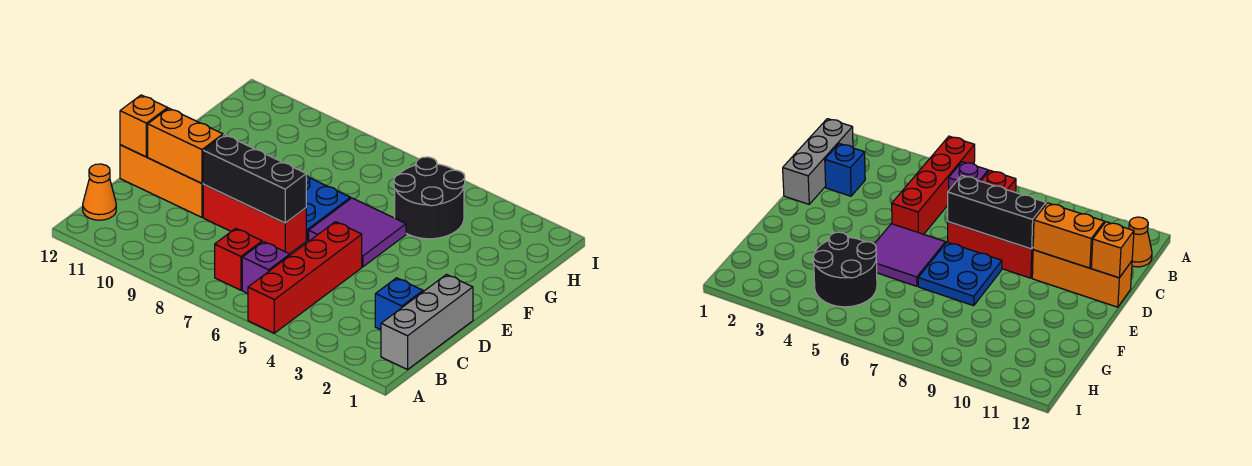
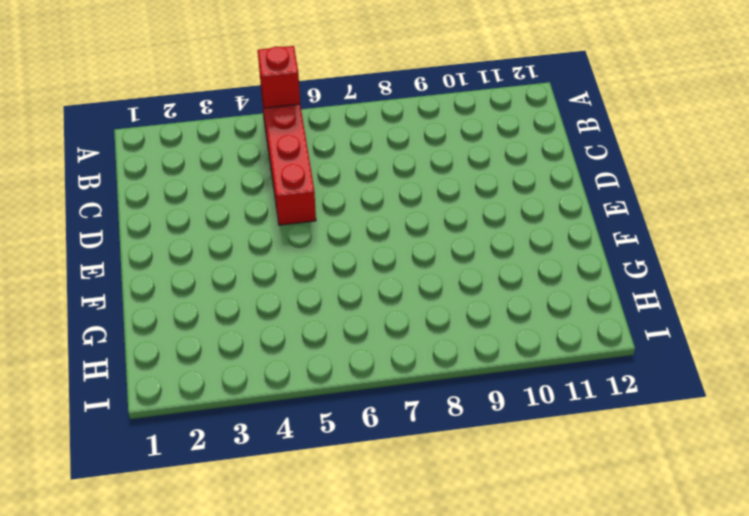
red brick A5 level 2 -> red brick B7 level 1
none -> grey brick B1:D1 level 1
none -> purple brick B6 level 1
none -> orange cone B12 level 1

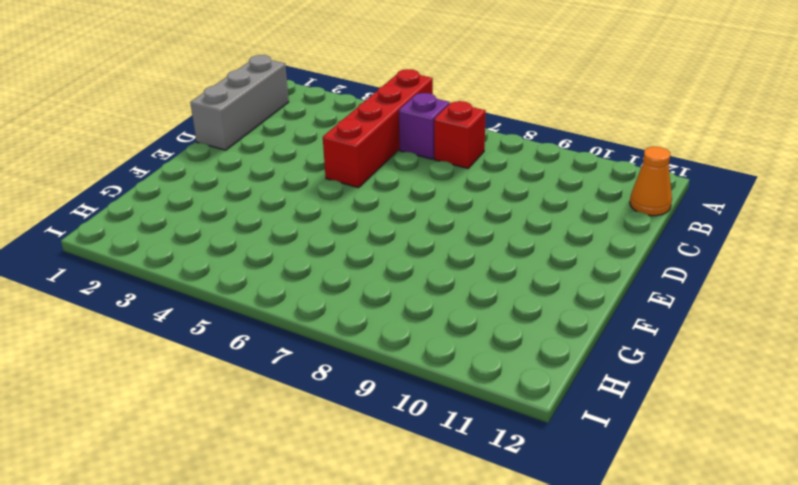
none -> blue brick C2 level 1
none -> red brick D7:D9 level 1
none -> orange brick D10:D12 level 1

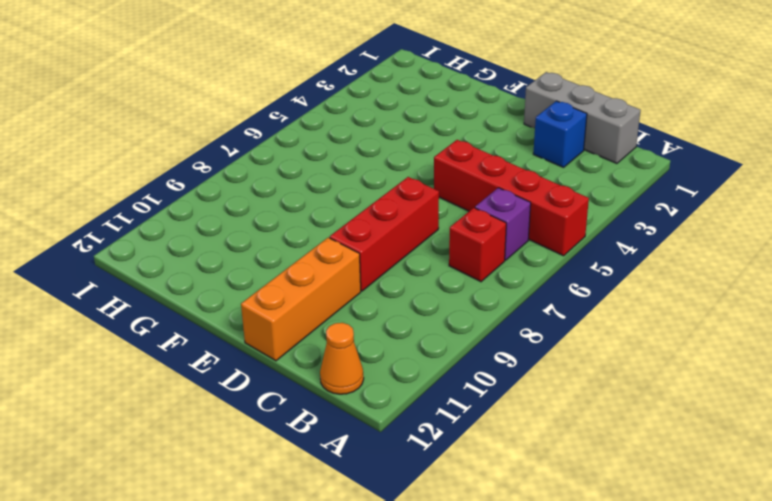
none -> purple tile E5:F6 level 1
none -> blue plate E7:F8 level 1
none -> black round brick G4:H5 level 1

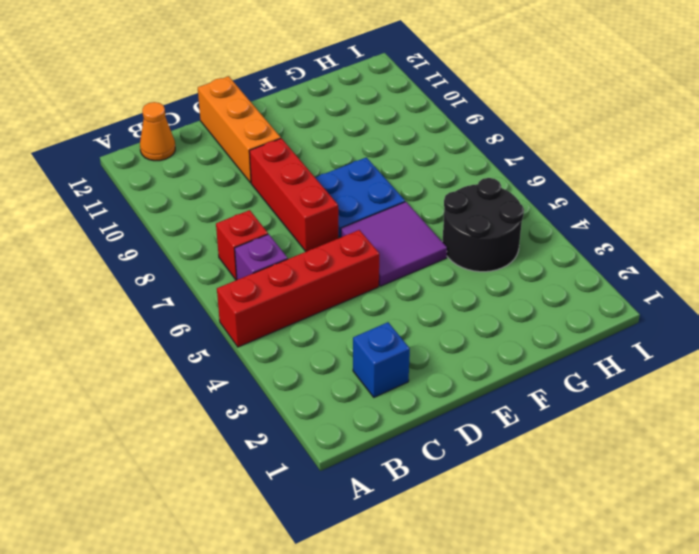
none -> grey brick B1:D1 level 1
none -> black brick D7:D9 level 2
none -> orange brick D10:D11 level 2

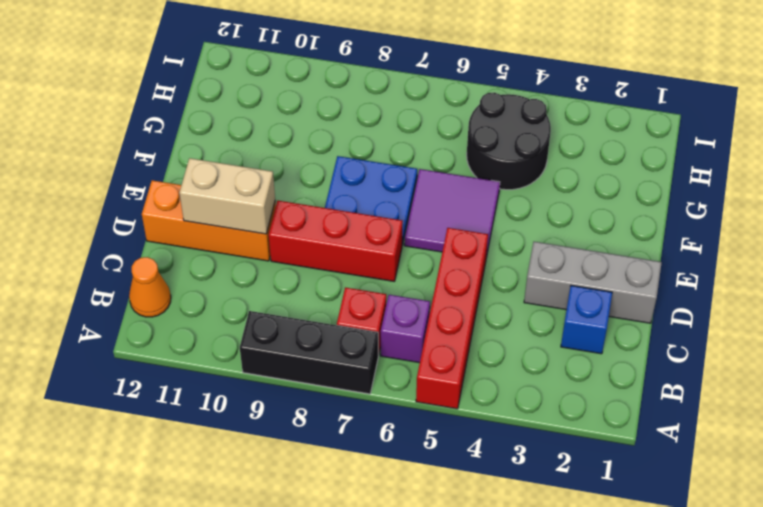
black brick A7:A9 level 1 -> black brick D7:D9 level 2
grey brick D1:D3 level 1 -> grey brick B1:D1 level 1
tan brick D10:D11 level 2 -> orange brick D10:D11 level 2
none -> orange brick D12 level 2

